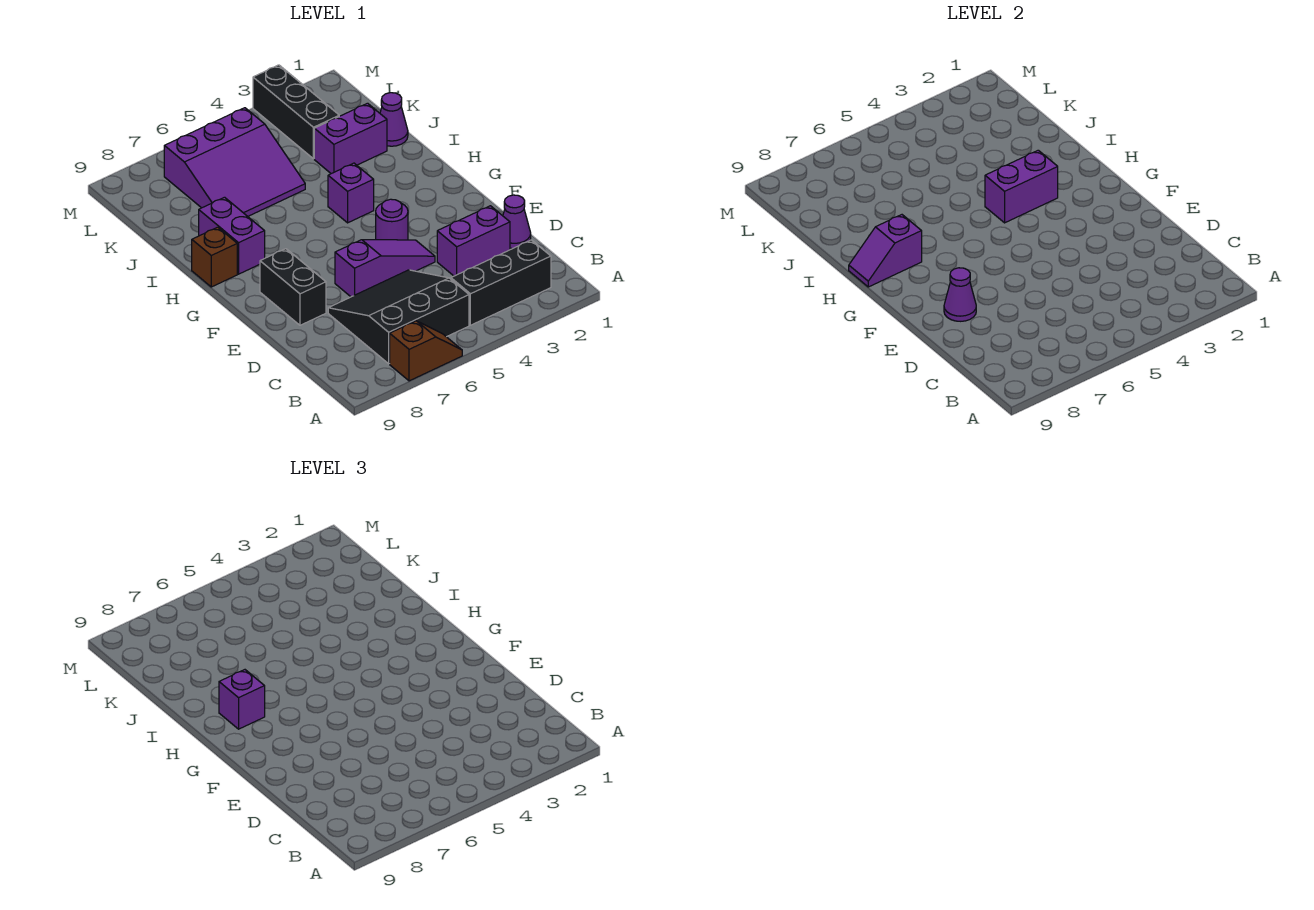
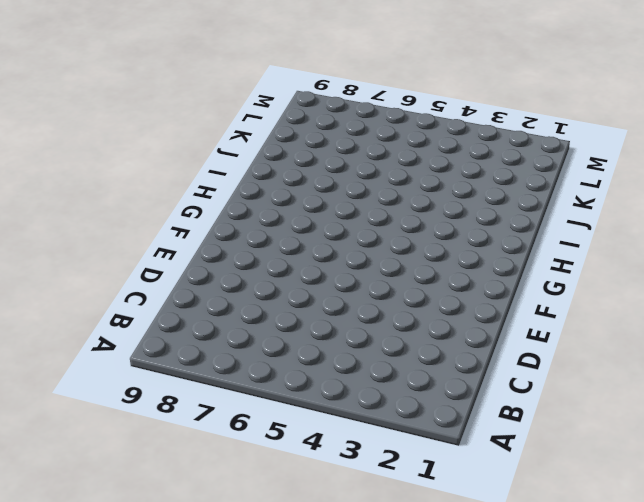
none -> brown slope A6:A7 level 1 top 7
none -> black brick B2:B4 level 1
none -> black slope B5:D7 level 1 top B

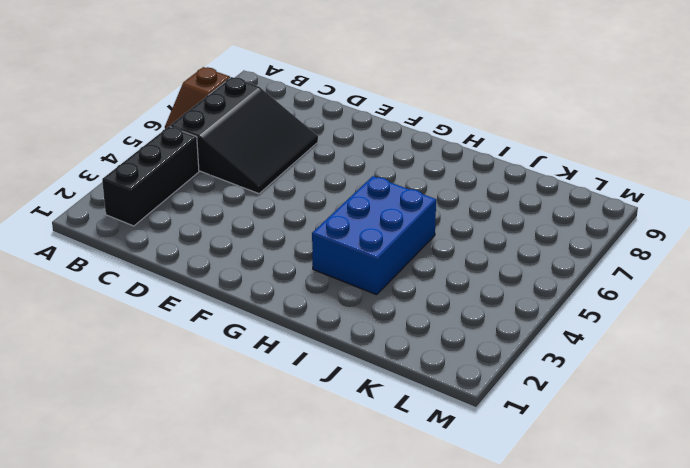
blue brick H3:I5 level 1 -> purple brick H4 level 1
none -> purple cone D1 level 1
none -> purple brick D2:D3 level 1
none -> purple slope E4:E6 level 1 top 6

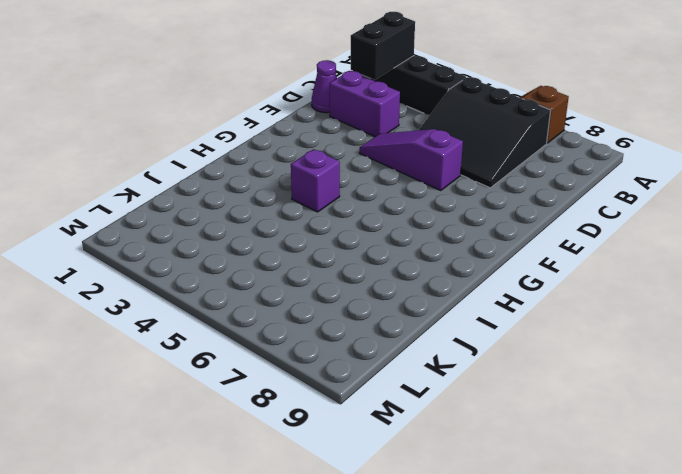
black brick B2:C2 level 2 -> black brick E8:F8 level 1
none -> purple round brick F4 level 1
none -> purple brick H8:I8 level 1
none -> brown brick H9 level 1

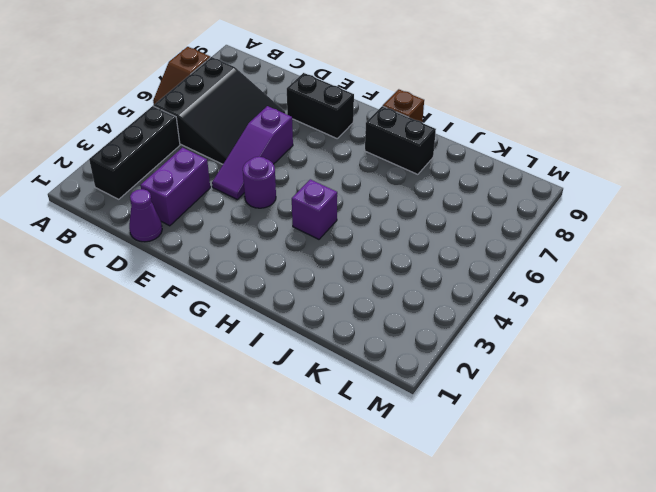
black brick H8:I8 level 1 -> purple brick H8:I8 level 1
none -> purple cone J1 level 1
none -> purple brick J2:J3 level 1
none -> purple slope J5:L7 level 1 top L

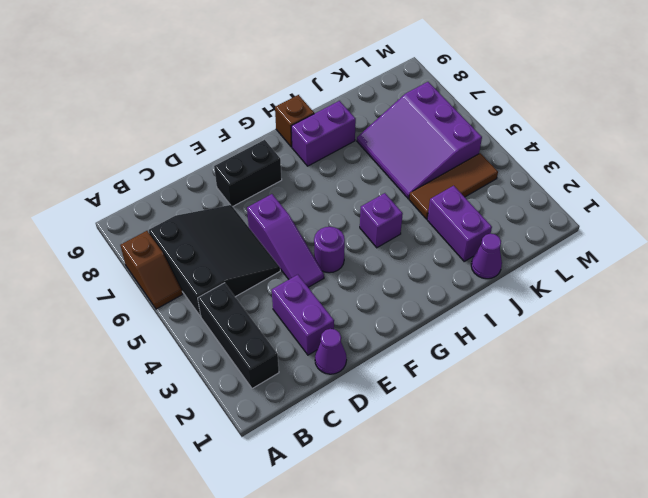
brown tile J4:L4 level 1 -> none
none -> black brick K3:M3 level 1
none -> purple cone E8 level 2
none -> purple brick H3:H4 level 2

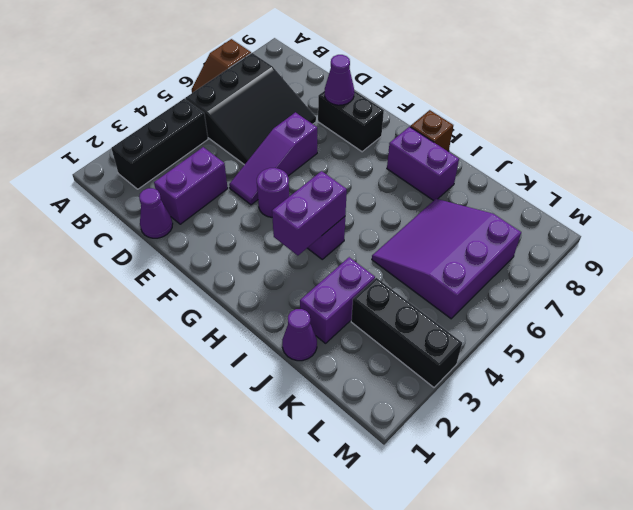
none -> purple slope H8:H9 level 2 top 8
none -> purple brick H8 level 3

